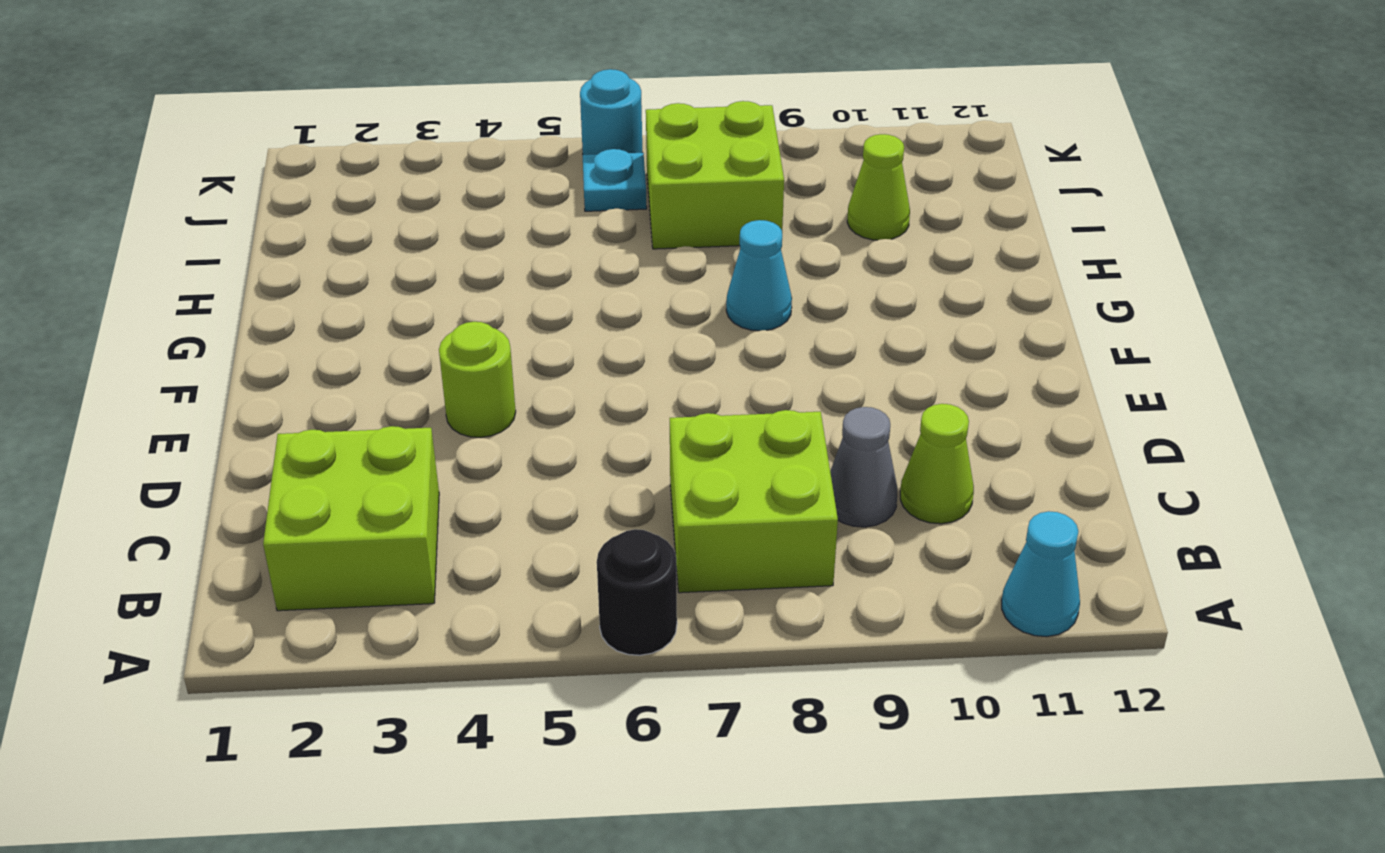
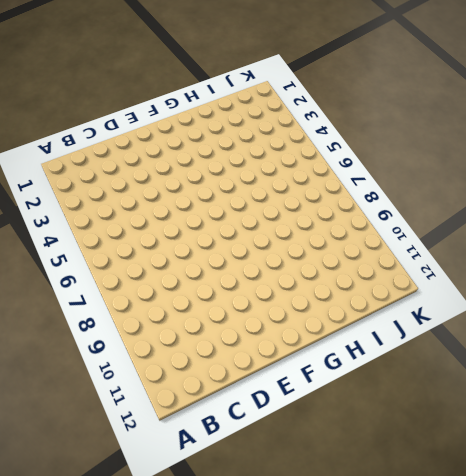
none -> black round brick A6 level 1
none -> cyan cone A11 level 1
none -> lime brick B2:C3 level 1

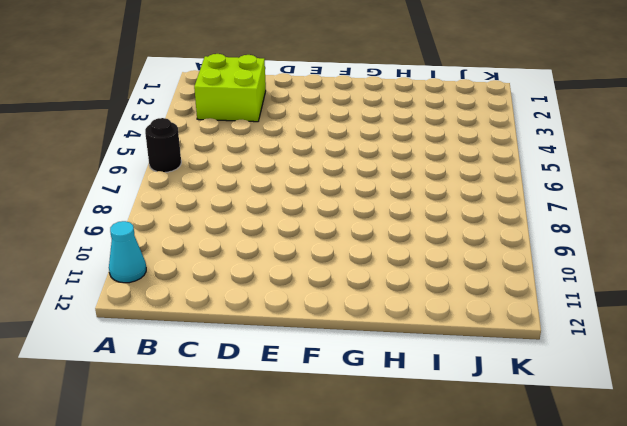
none -> lime brick B7:C8 level 1
none -> grey cone C9 level 1
none -> lime cone C10 level 1

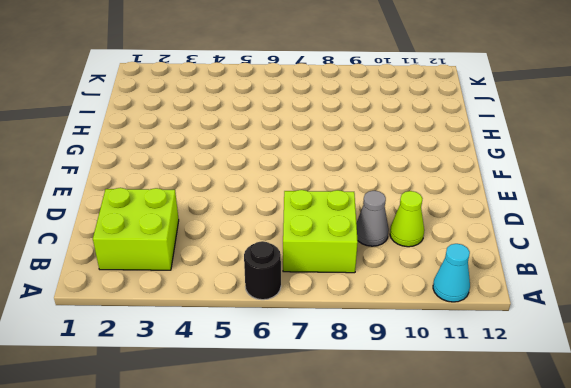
none -> lime round brick E4 level 1
none -> cyan cone G8 level 1
none -> lime brick I7:J8 level 1

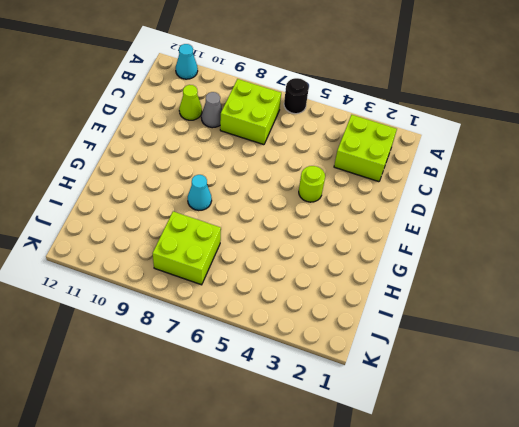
none -> lime cone I10 level 1
none -> cyan plate J6 level 1
none -> cyan round brick K6 level 1

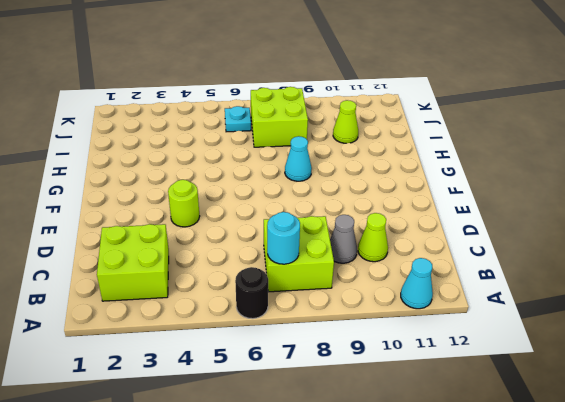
cyan round brick B7 level 2 -> cyan round brick K6 level 1

